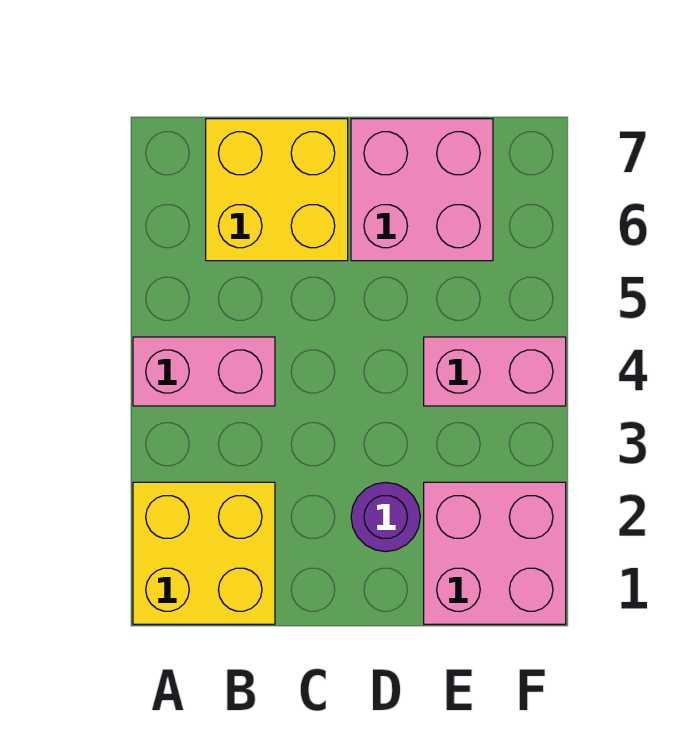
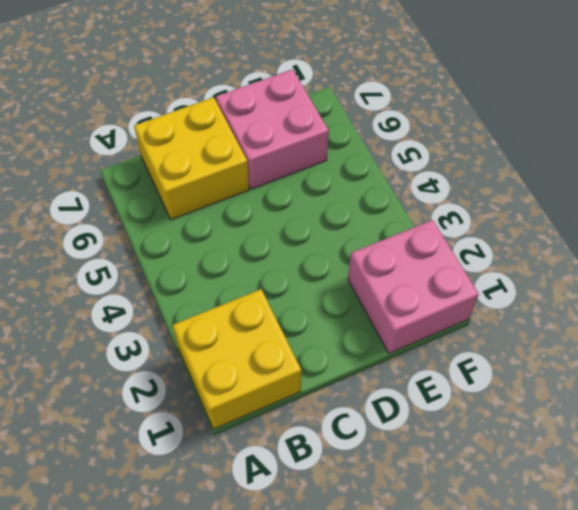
none -> pink brick A4:B4 level 1
none -> purple round brick D2 level 1

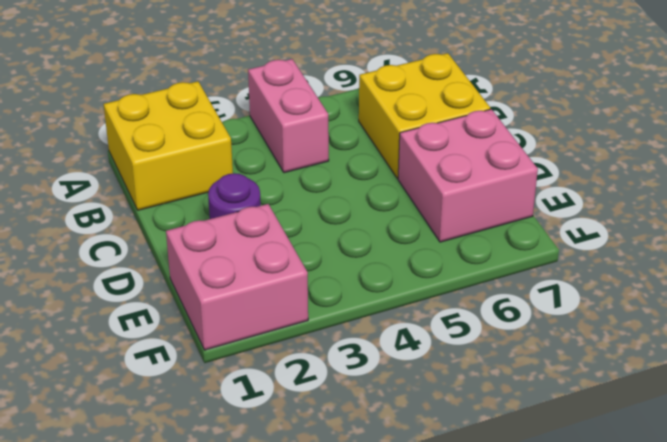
none -> pink brick E4:F4 level 1

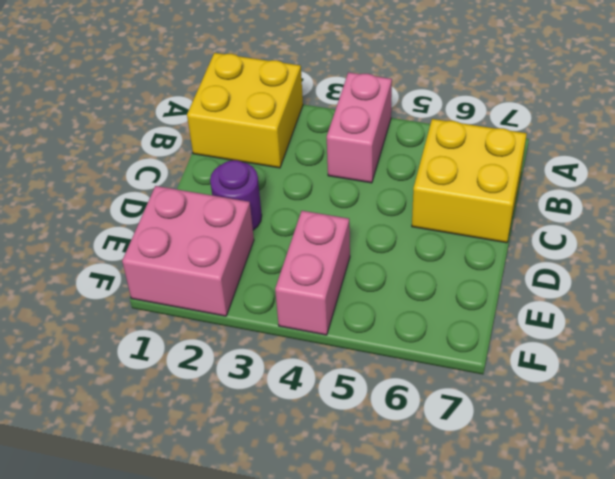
none -> pink brick D6:E7 level 1

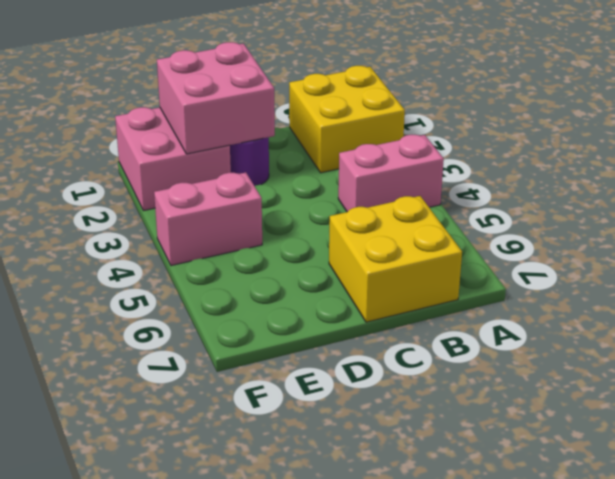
pink brick D1:E2 level 2 -> pink brick D6:E7 level 1

